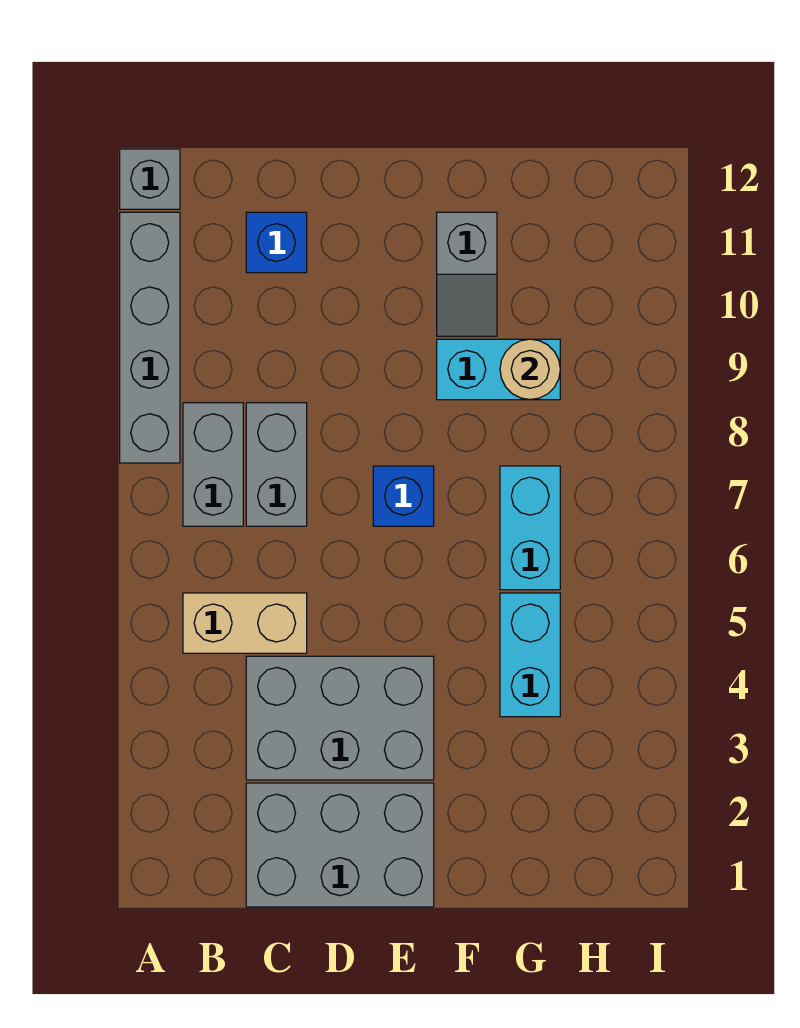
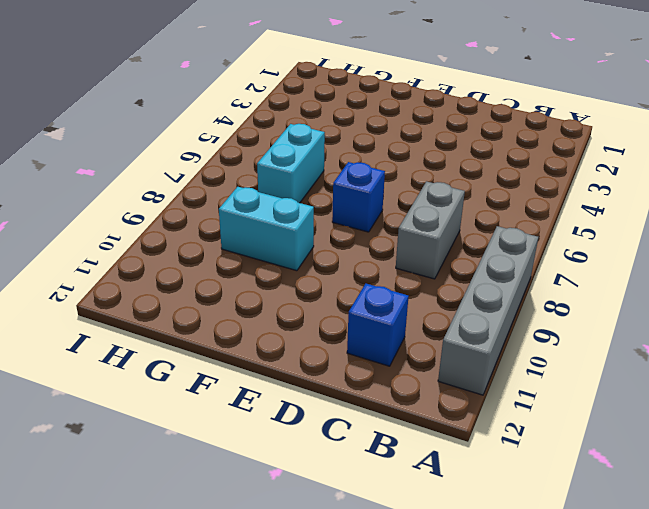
none -> grey brick A12 level 1
none -> tan brick B5:C5 level 1
none -> grey brick B7:B8 level 1

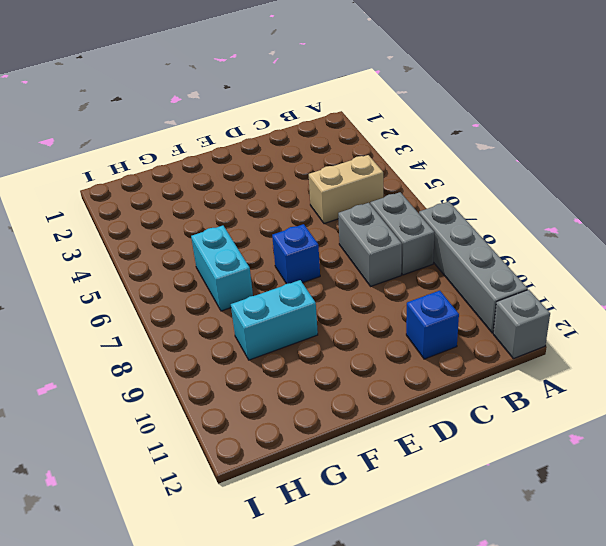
none -> grey brick C1:E2 level 1
none -> grey brick C3:E4 level 1
none -> grey slope F10:F11 level 1 top 11

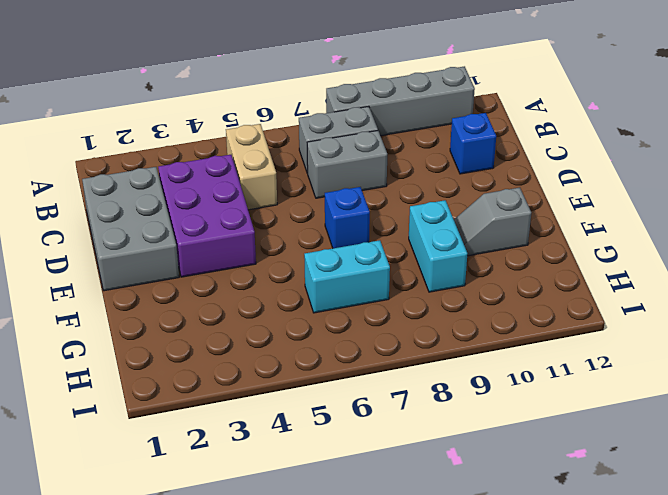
purple brick C3:E4 level 1 -> grey brick C3:E4 level 1
none -> grey brick A12 level 1
none -> cyan brick G4:G5 level 1
none -> tan round brick G9 level 2

